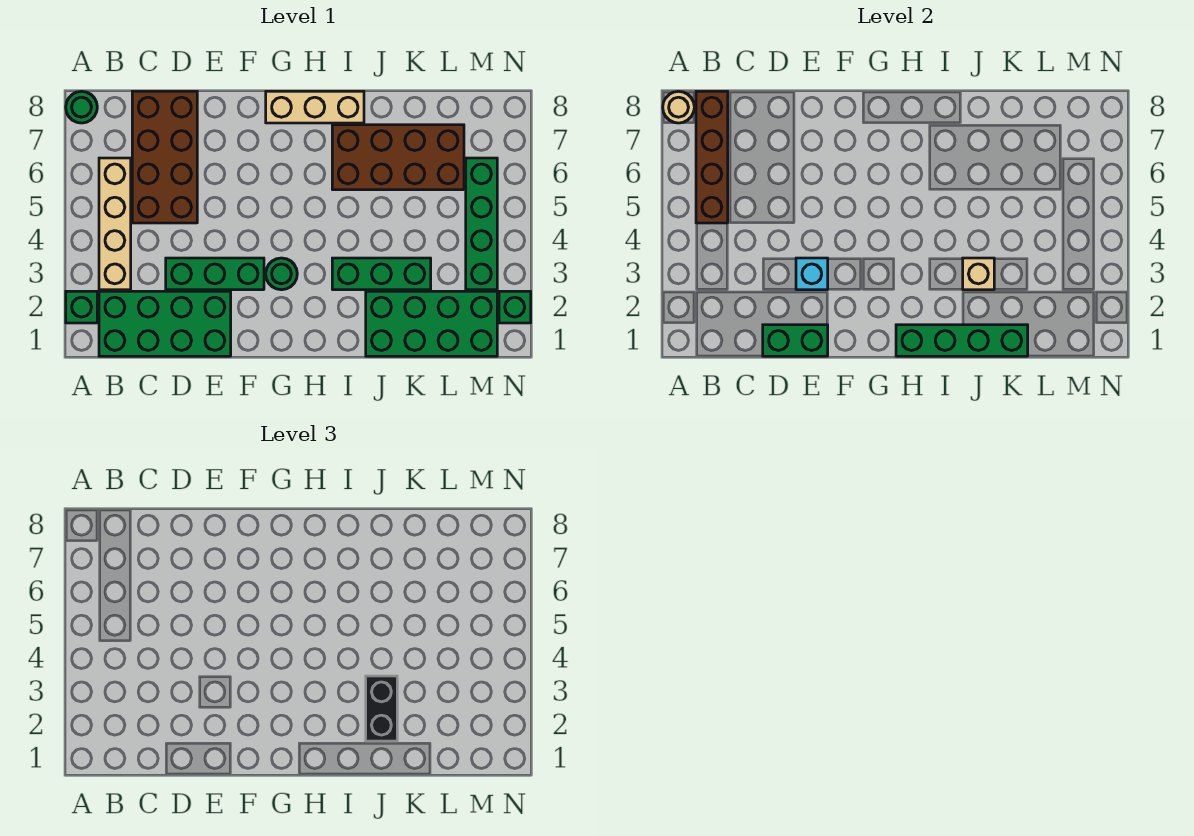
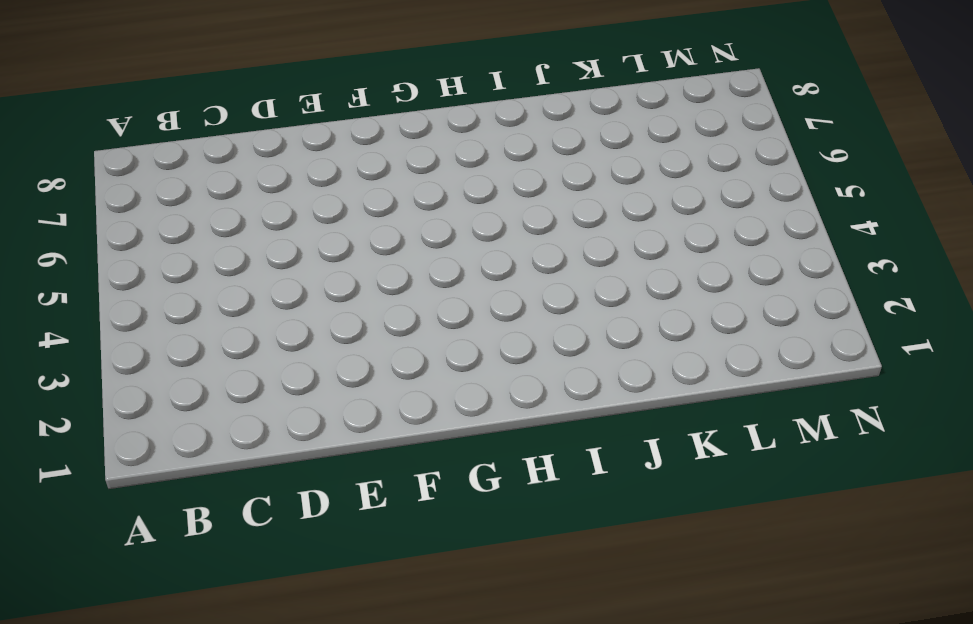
none -> green brick A2 level 1
none -> green round brick A8 level 1
none -> green brick B1:E2 level 1

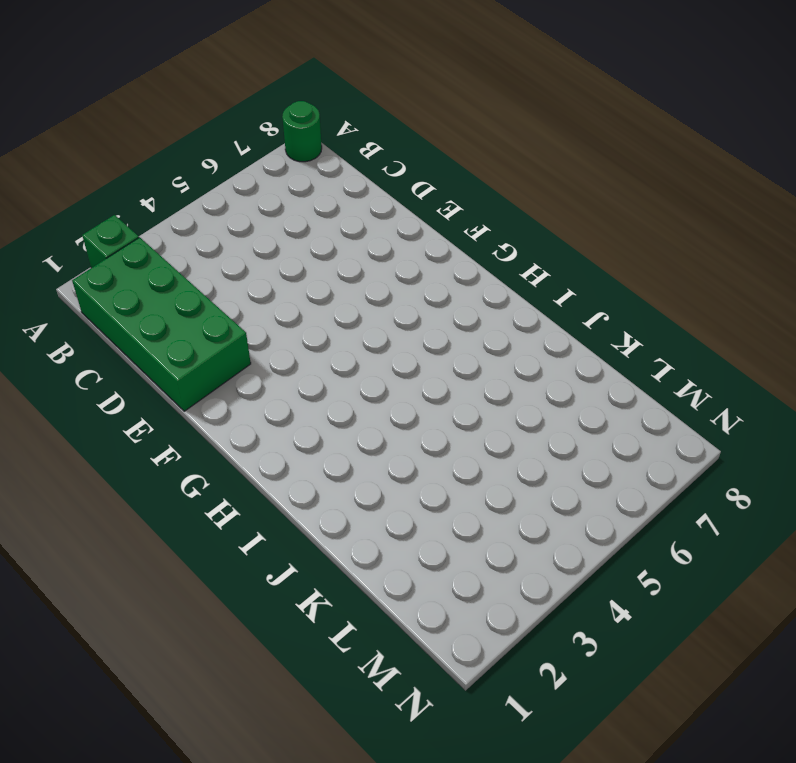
none -> tan brick B3:B6 level 1
none -> brown brick C5:D8 level 1
none -> green brick D3:F3 level 1

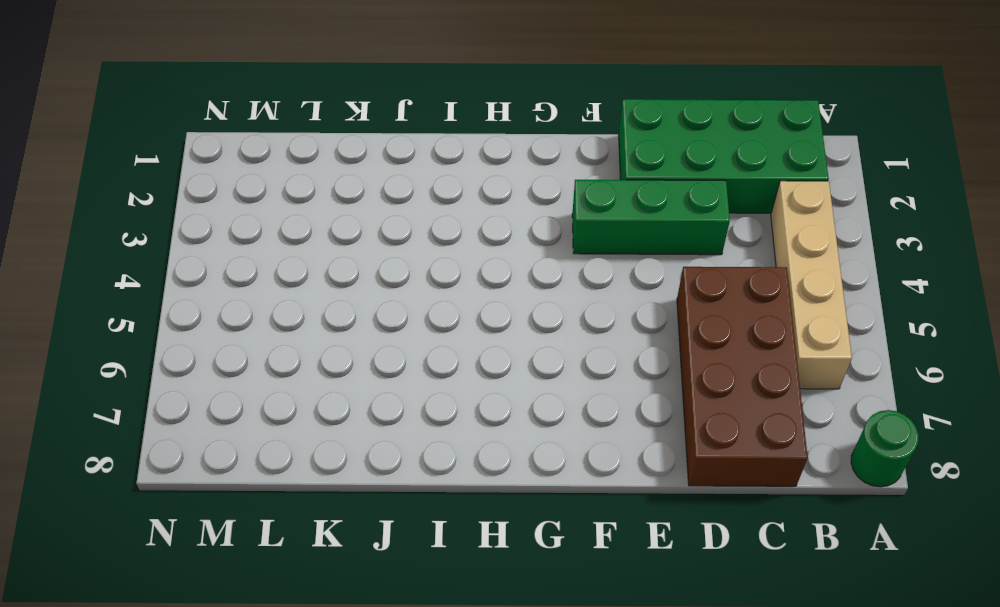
none -> green brick A2 level 1
none -> green round brick G3 level 1
none -> tan brick G8:I8 level 1

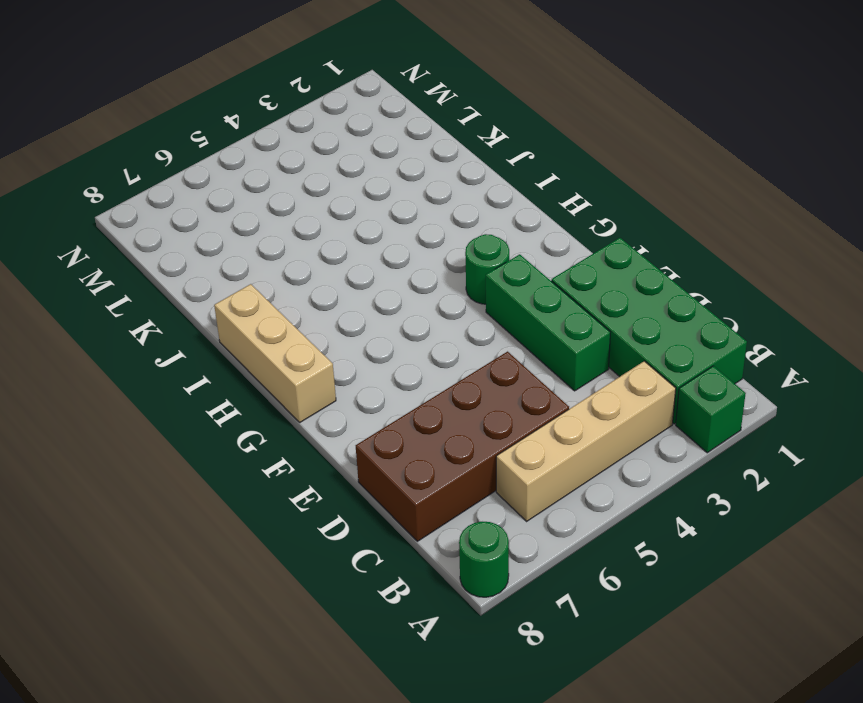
none -> green brick I3:K3 level 1
none -> brown brick I6:L7 level 1
none -> green brick J1:M2 level 1

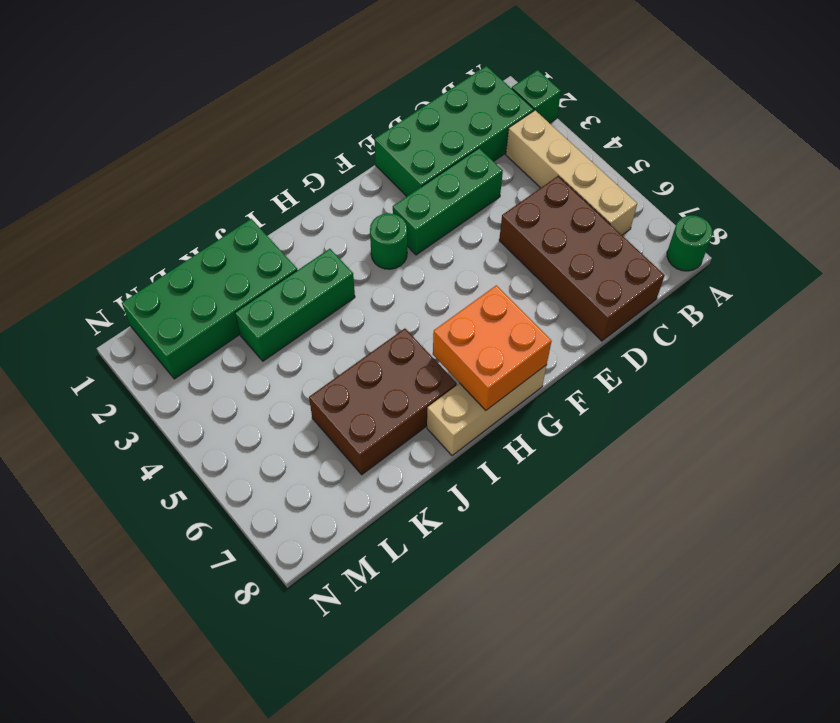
orange brick G7:H8 level 2 -> none
brown brick I6:K7 level 1 -> brown brick I6:L7 level 1
none -> green brick M3:M6 level 1
none -> green brick N2 level 1
none -> tan round brick A8 level 2

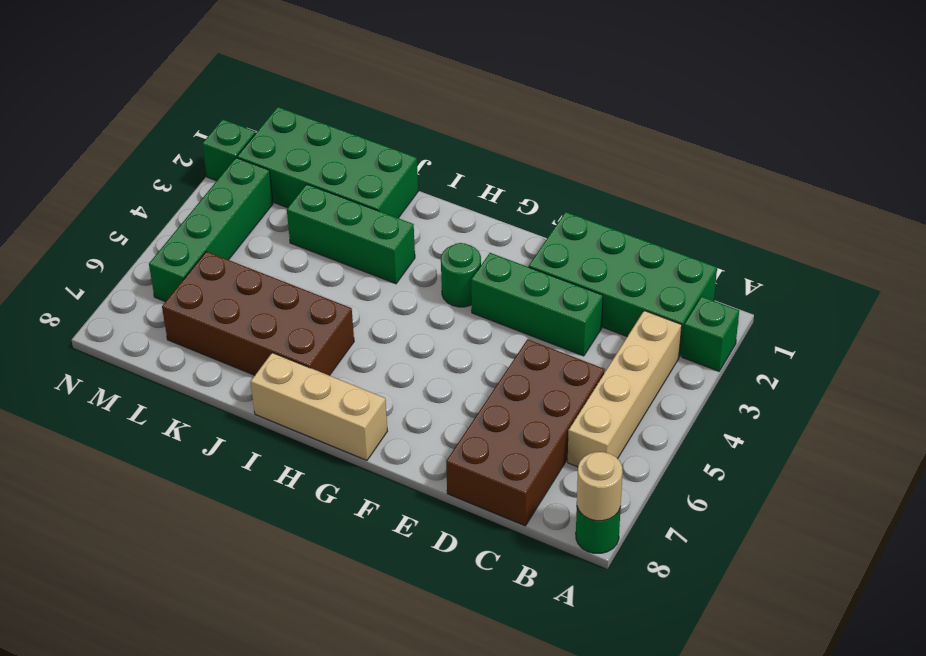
none -> brown brick B5:B8 level 2
none -> green brick D1:E1 level 2
none -> cyan brick E3 level 2

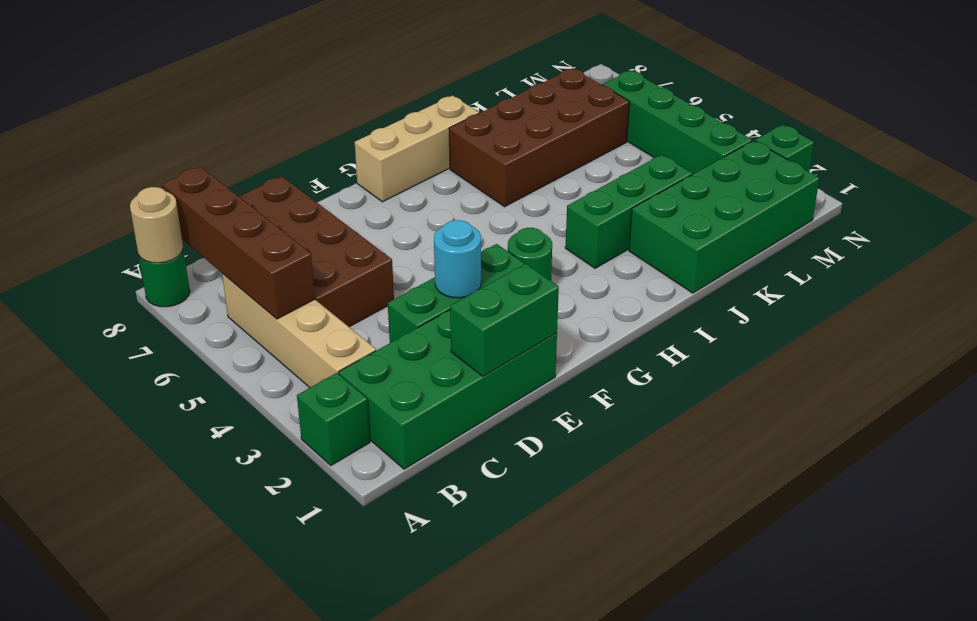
cyan round brick E3 level 2 -> cyan brick E3 level 2
none -> green brick H1:K1 level 2
none -> tan brick J3 level 2
none -> black brick J2:J3 level 3

